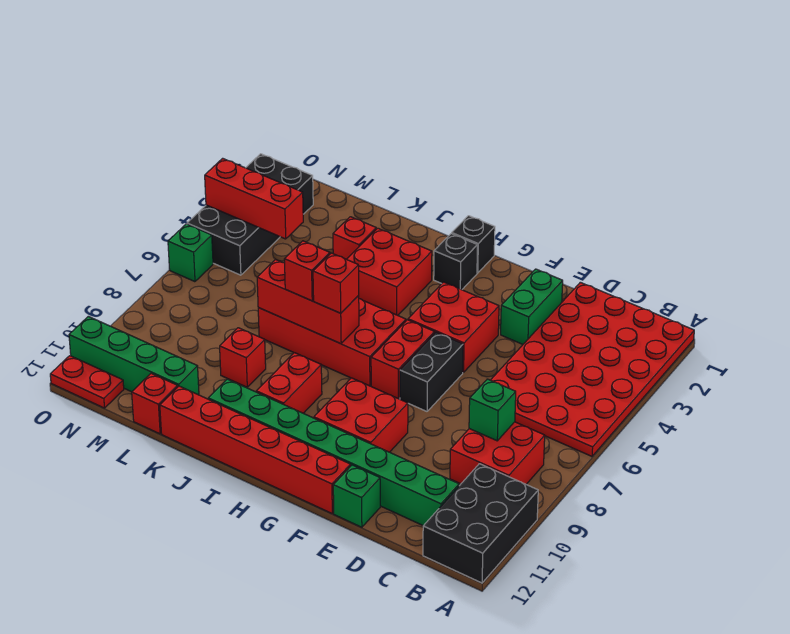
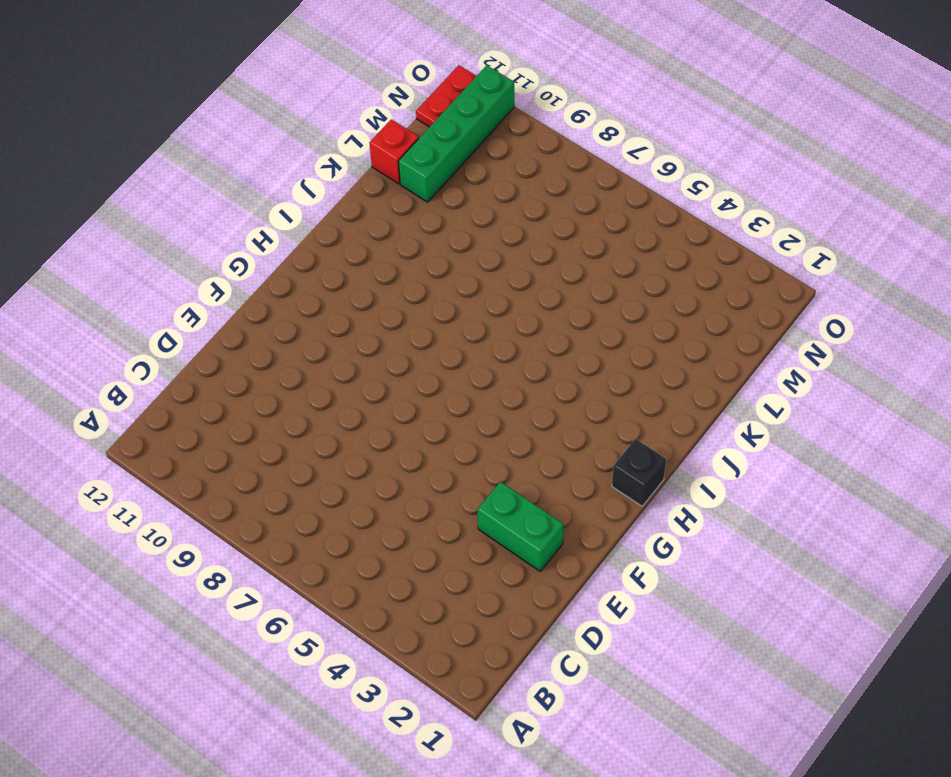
none -> red plate A1:D6 level 1
none -> black brick A10:B12 level 1
none -> red brick B8:C9 level 1

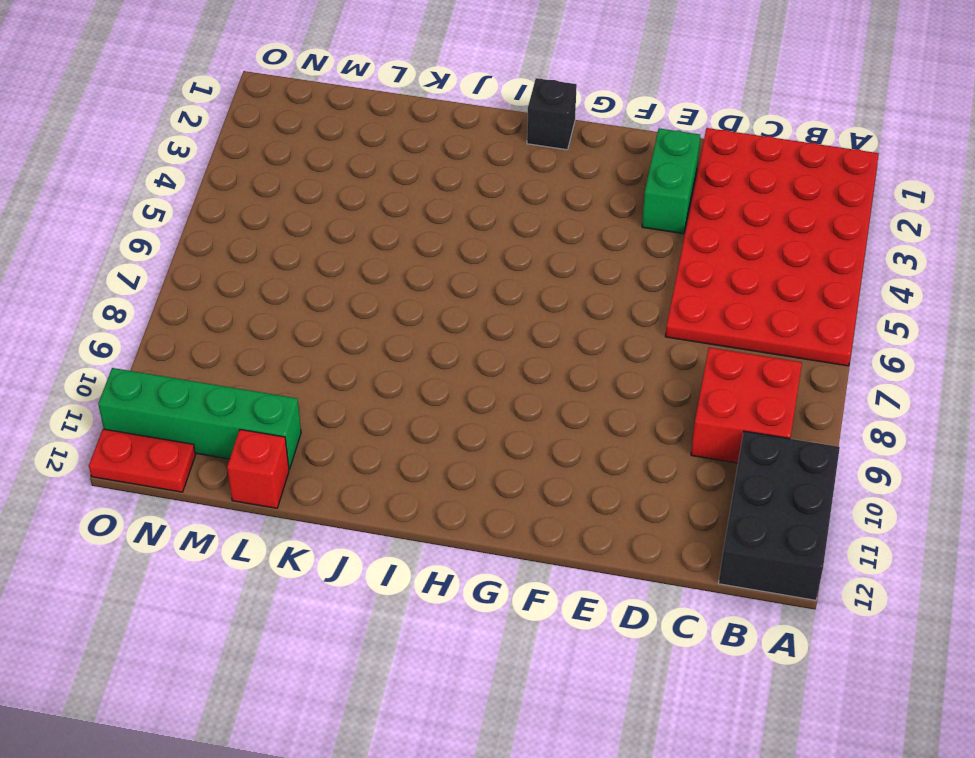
none -> green brick C11:J11 level 1
none -> green brick E12 level 1
none -> red brick F4:G5 level 1

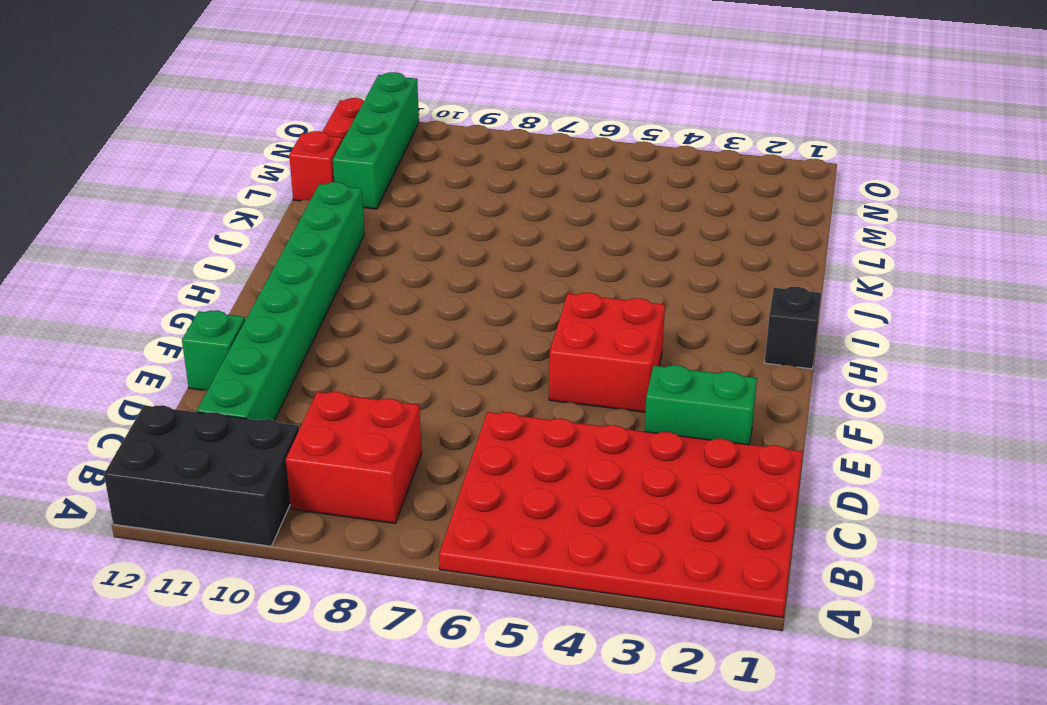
none -> black brick F6:F7 level 1
none -> red brick F9:G10 level 1
none -> red brick F12:K12 level 1

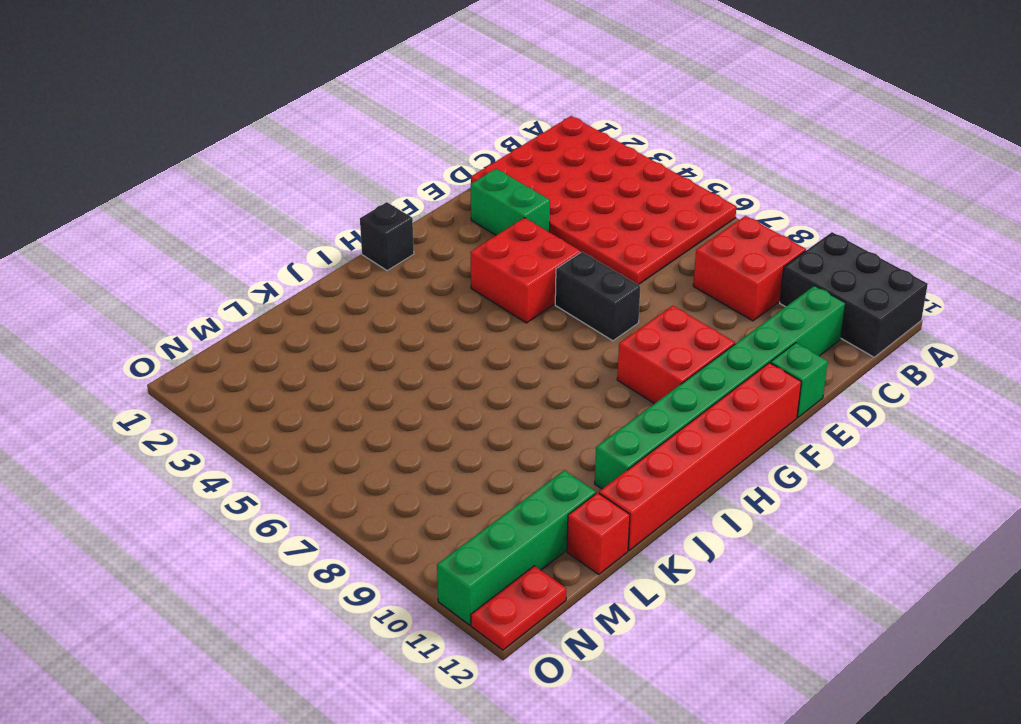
none -> red brick G6:G7 level 1
none -> black brick H2 level 1
none -> red brick H6:K7 level 1

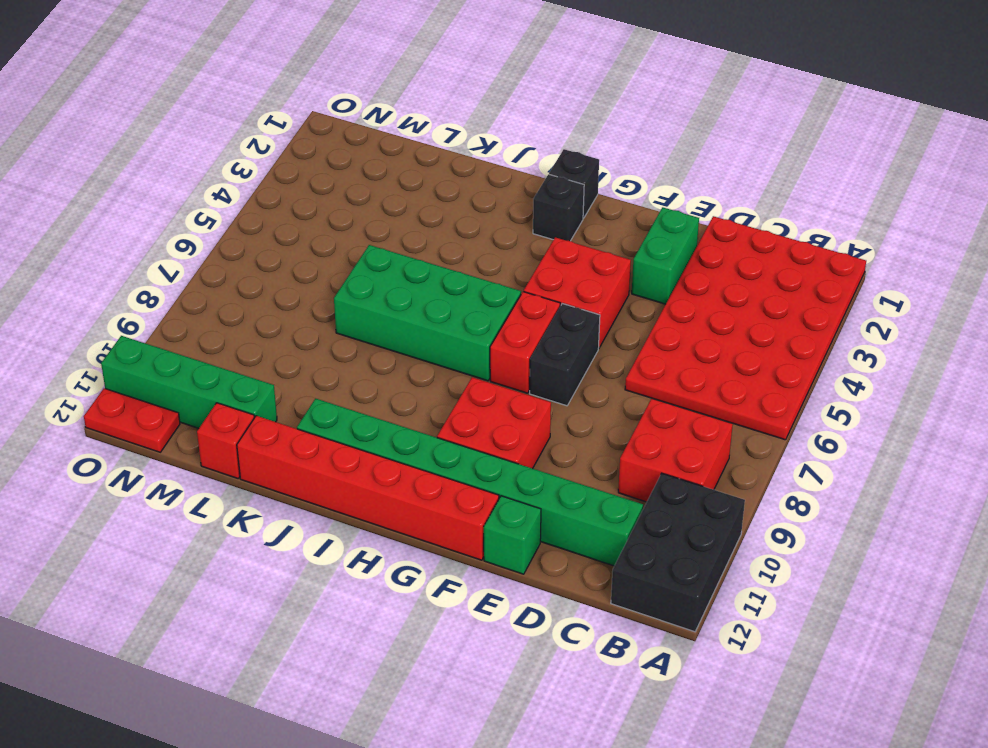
green brick H6:K7 level 1 -> red brick H6:K7 level 1
none -> red brick I3:J4 level 1
none -> red brick I9:I10 level 1
none -> red brick K3 level 1

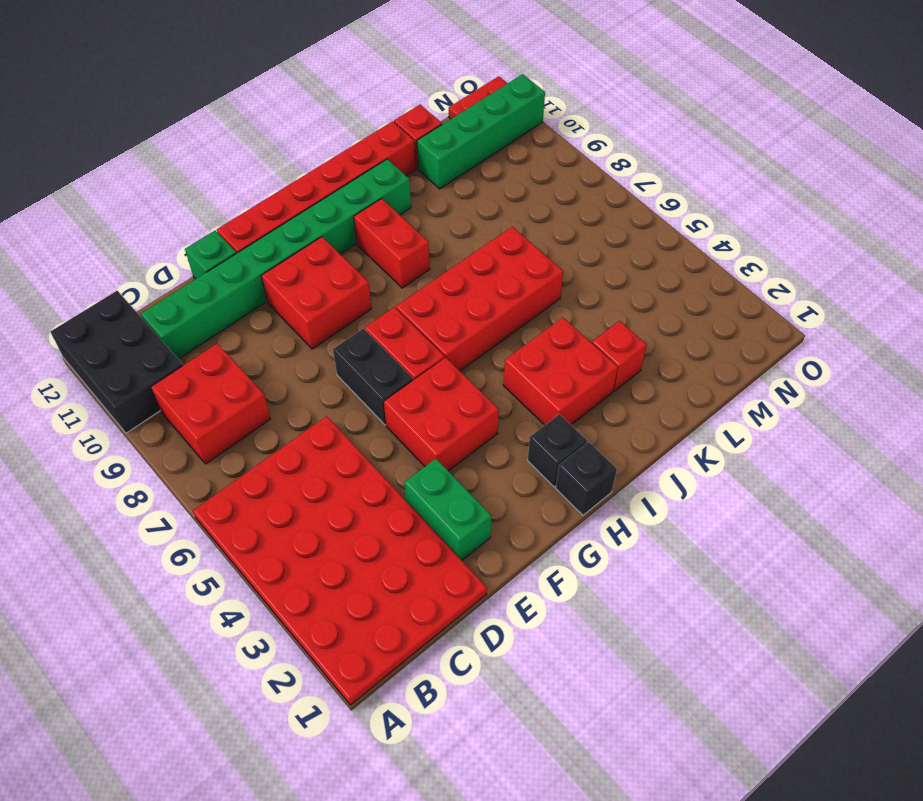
none -> red brick K9 level 1
none -> black brick N2:O5 level 1
none -> green brick O6 level 1

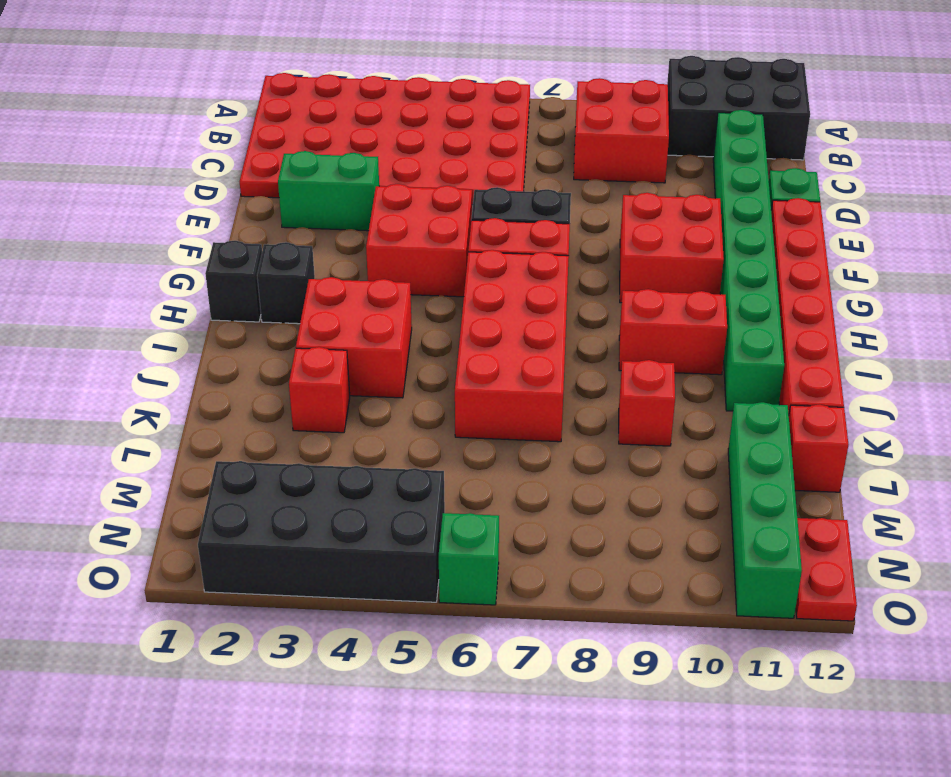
none -> green brick C8 level 2
none -> red brick I7:K7 level 2
none -> red brick M4:O4 level 2

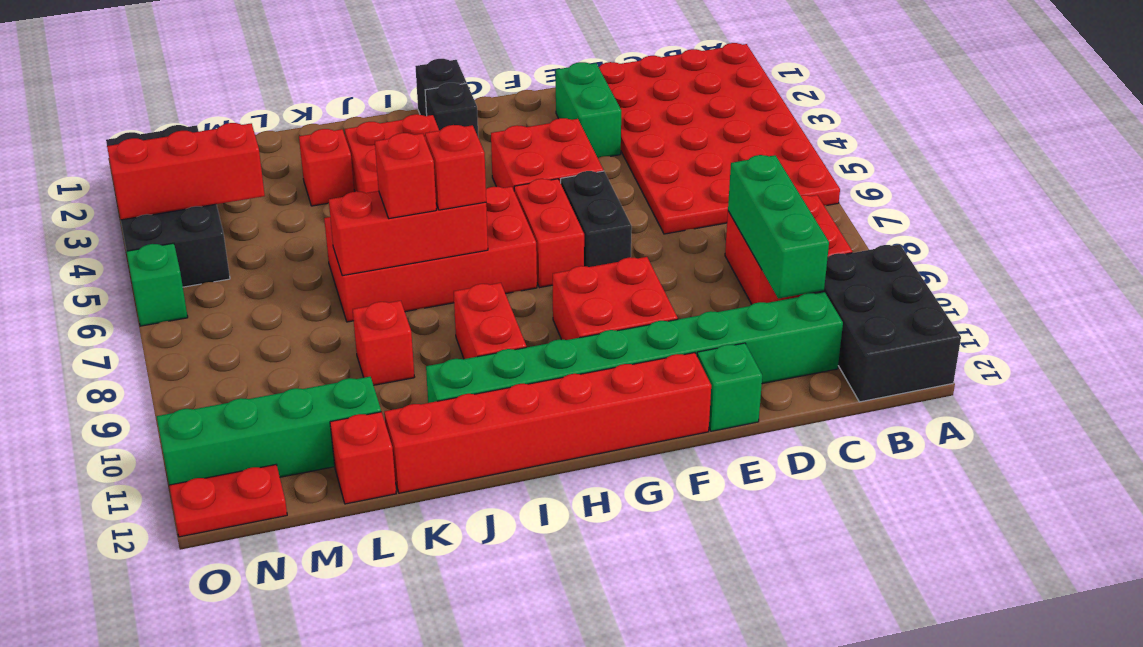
green brick C8:C10 level 2 -> green brick C8 level 2

